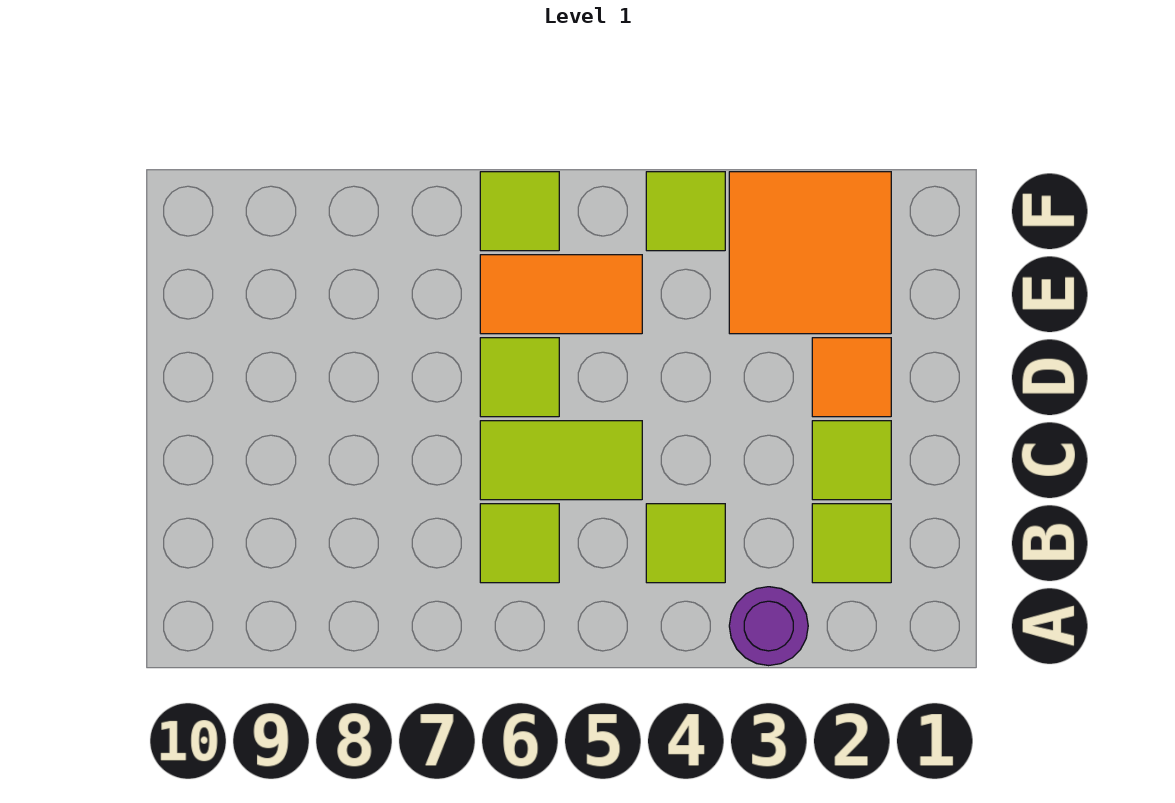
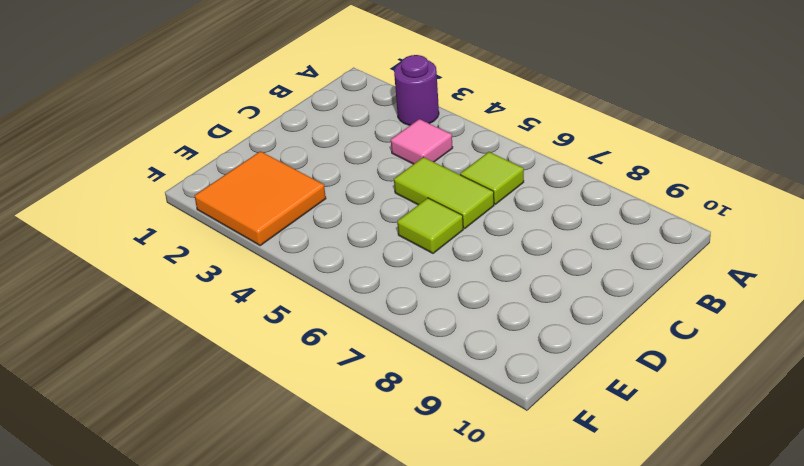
pink tile B4 level 1 -> lime tile B4 level 1
none -> lime tile B2 level 1
none -> lime tile C2 level 1
none -> orange tile D2 level 1

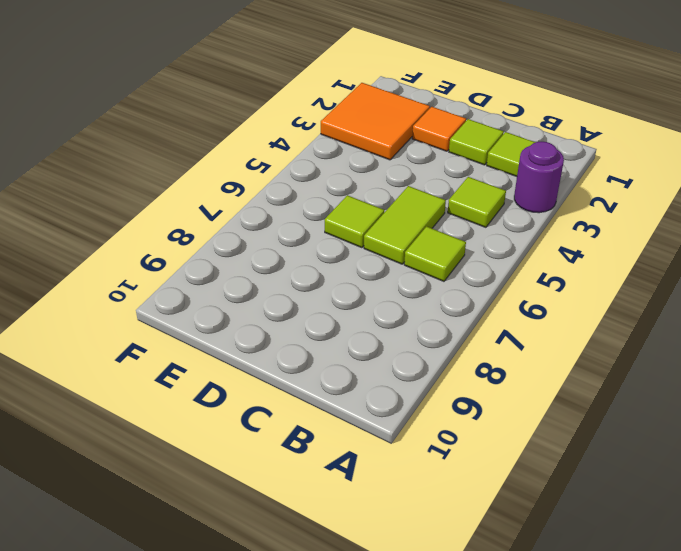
none -> orange tile E5:E6 level 1
none -> lime tile F4 level 1
none -> lime tile F6 level 1

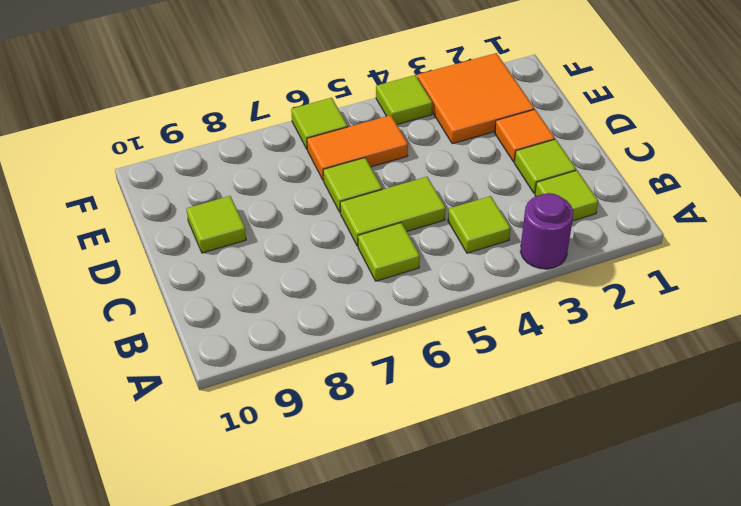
lime tile D9 level 1 -> none

